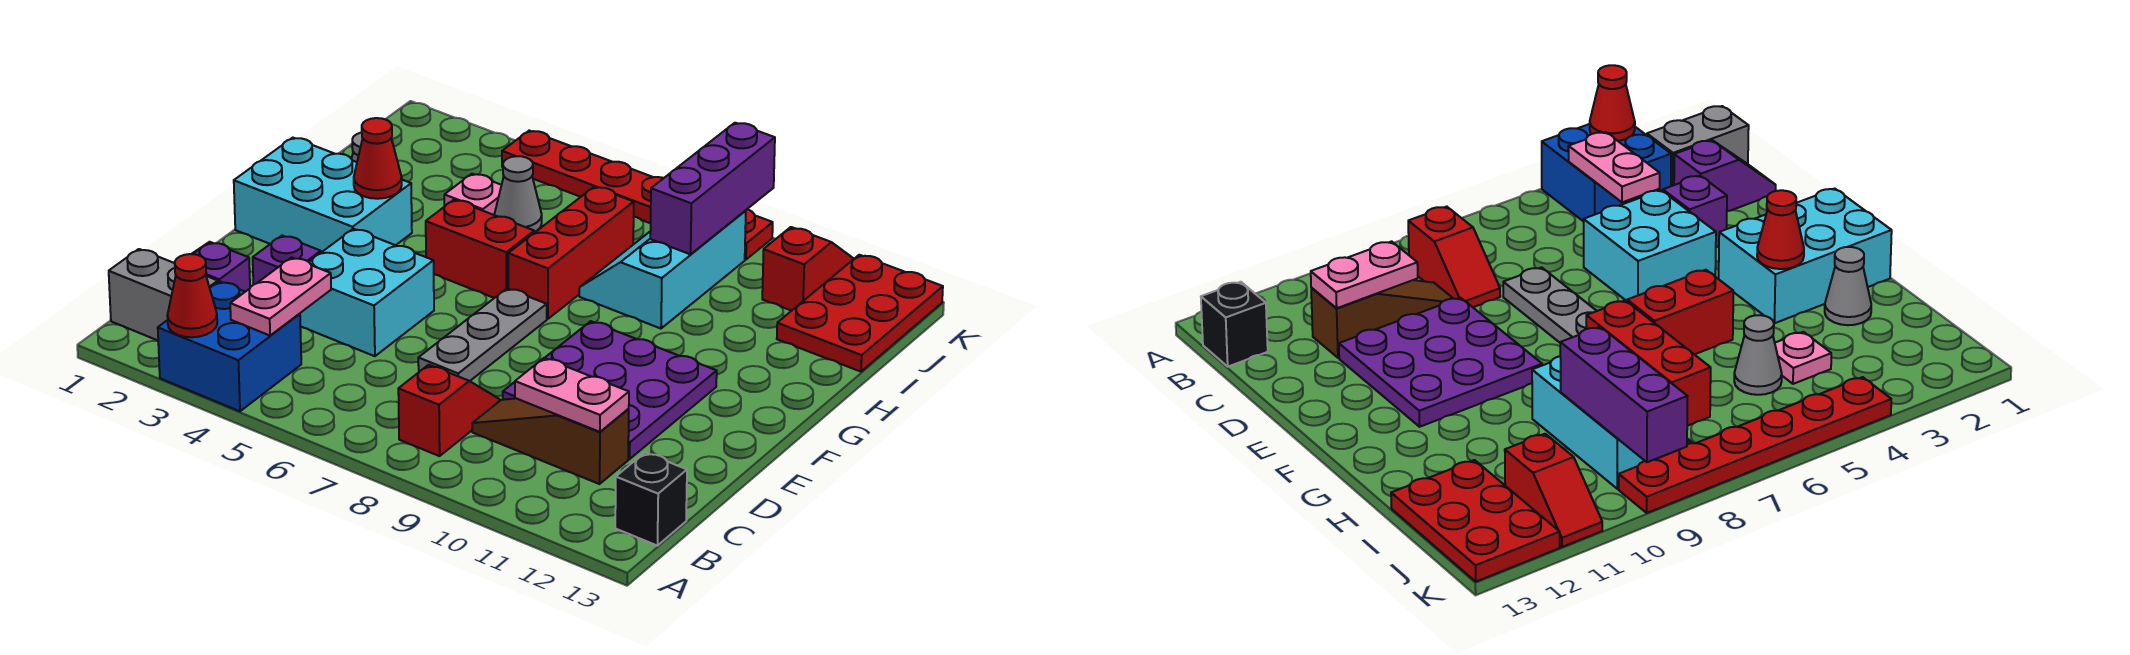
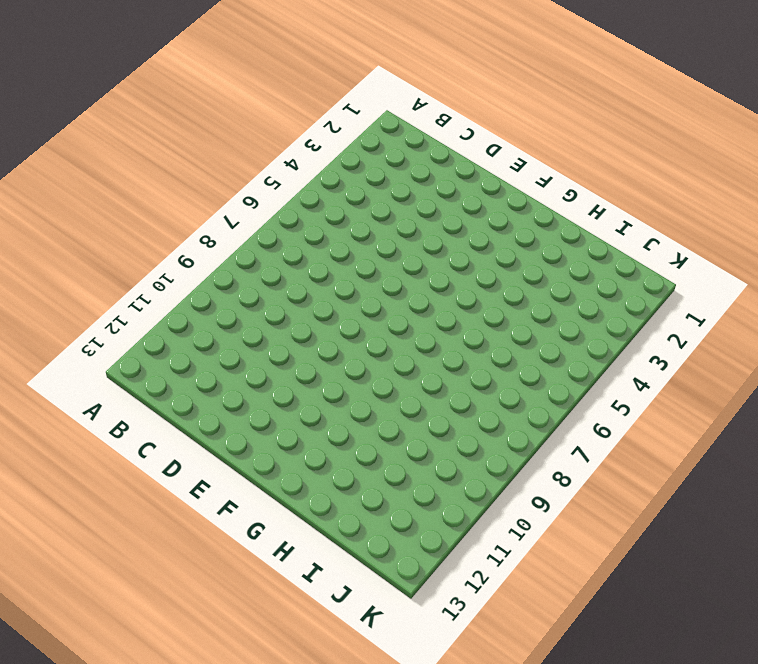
none -> blue brick A3:B4 level 1
none -> grey brick B1:B2 level 1
none -> red slope B8:C8 level 1 top B

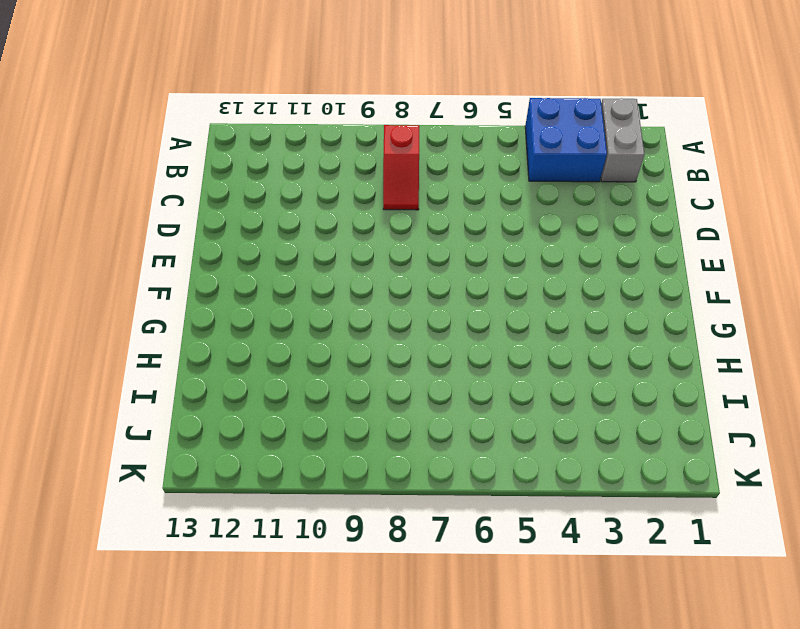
grey brick A2:B2 level 1 -> grey brick B1:B2 level 1
none -> black brick B13 level 1
none -> purple slope C1:C2 level 1 top 2
none -> brown slope C9:C11 level 1 top 11

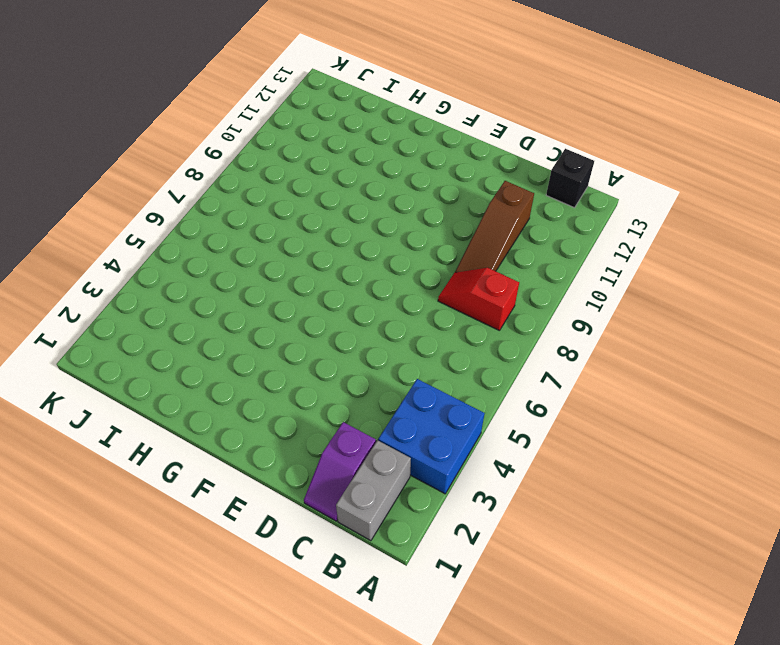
none -> purple brick D3 level 1
none -> cyan brick D4:E5 level 1
none -> grey plate D7:F7 level 1

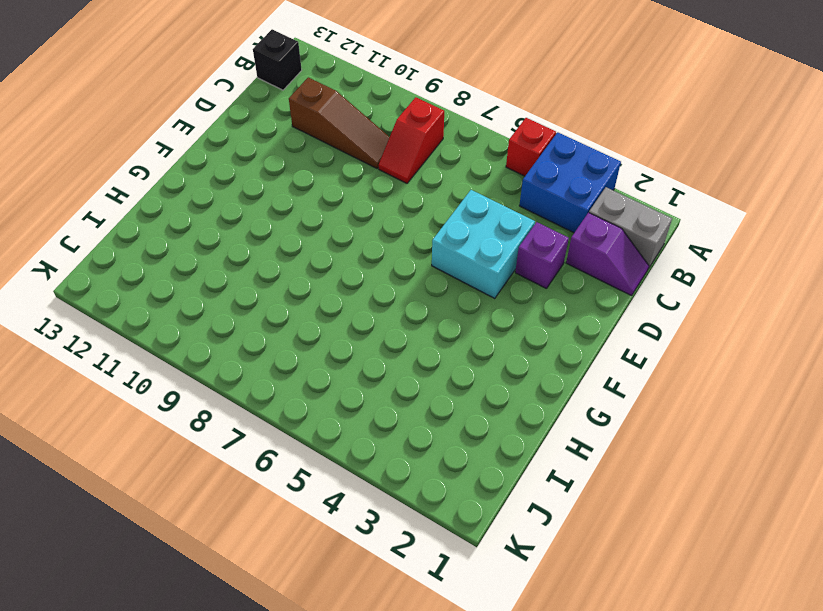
red brick A5 level 1 -> none
none -> grey plate D7:F7 level 1
none -> purple plate D9:F11 level 1
none -> cyan brick F1:G3 level 1

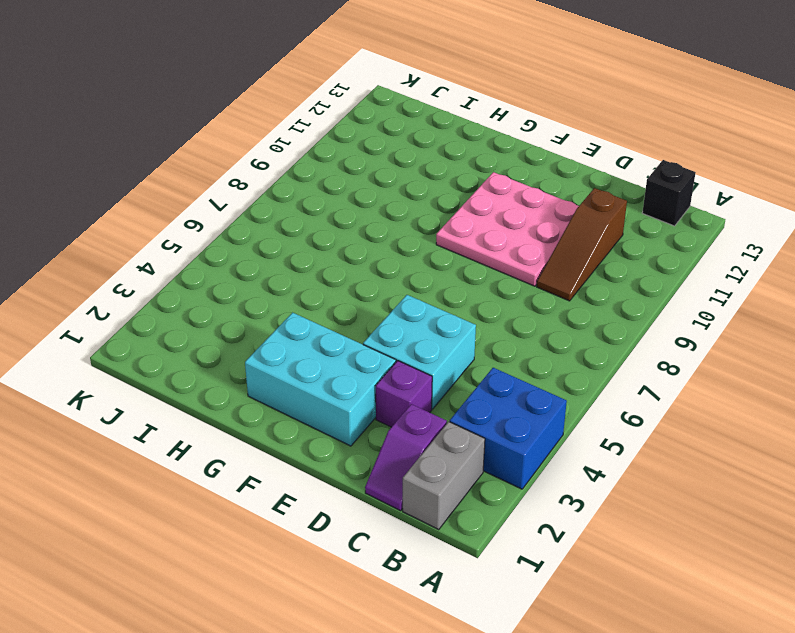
pink plate D9:F11 level 1 -> purple plate D9:F11 level 1
cyan brick E2:G3 level 1 -> cyan brick F1:G3 level 1
none -> red slope B8:C8 level 1 top B
none -> grey plate D7:F7 level 1
none -> red brick G5:G6 level 1

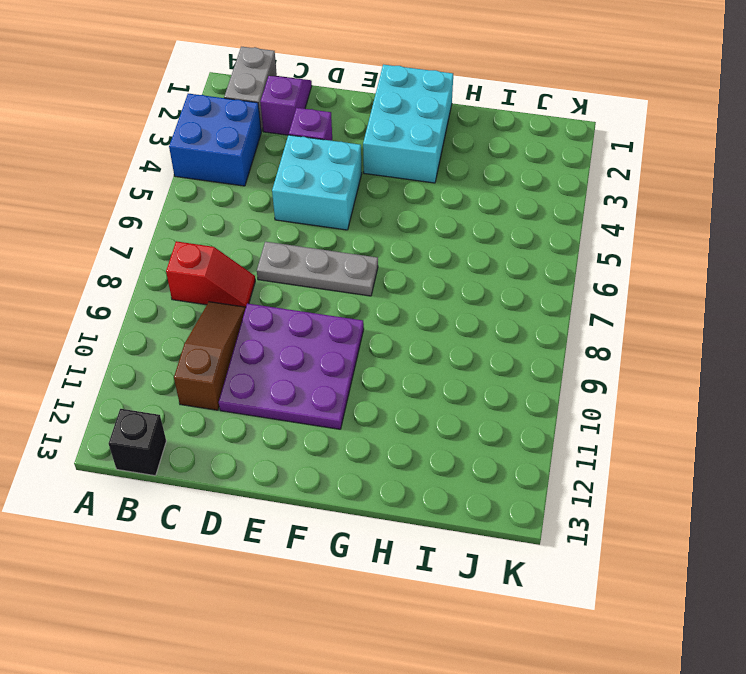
none -> red brick G5:G6 level 1
none -> red brick G7:I7 level 1
none -> grey cone H2 level 1

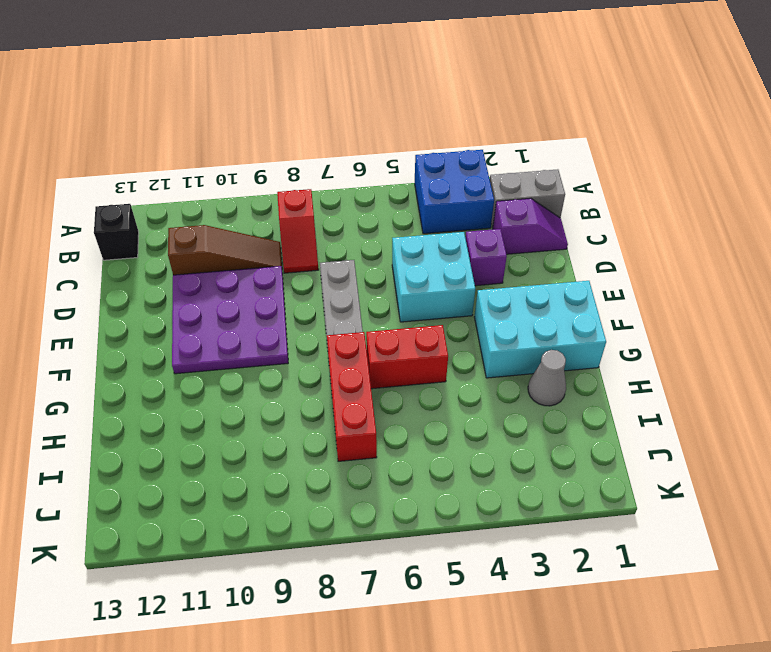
none -> cyan slope H8:J9 level 1 top 9
none -> pink plate I4 level 1
none -> grey cone I5 level 1

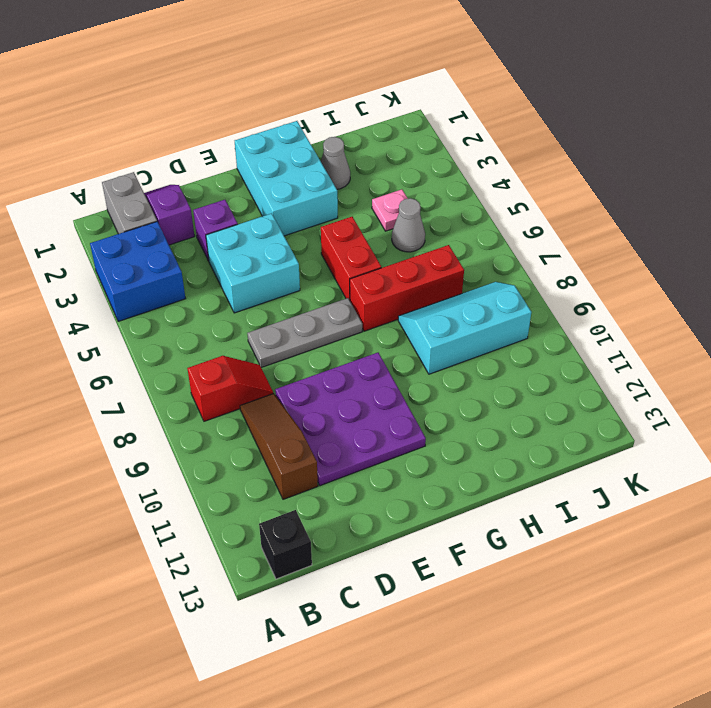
none -> red plate I12:K13 level 1
none -> red slope J11:K11 level 1 top J
none -> red plate K4:K9 level 1

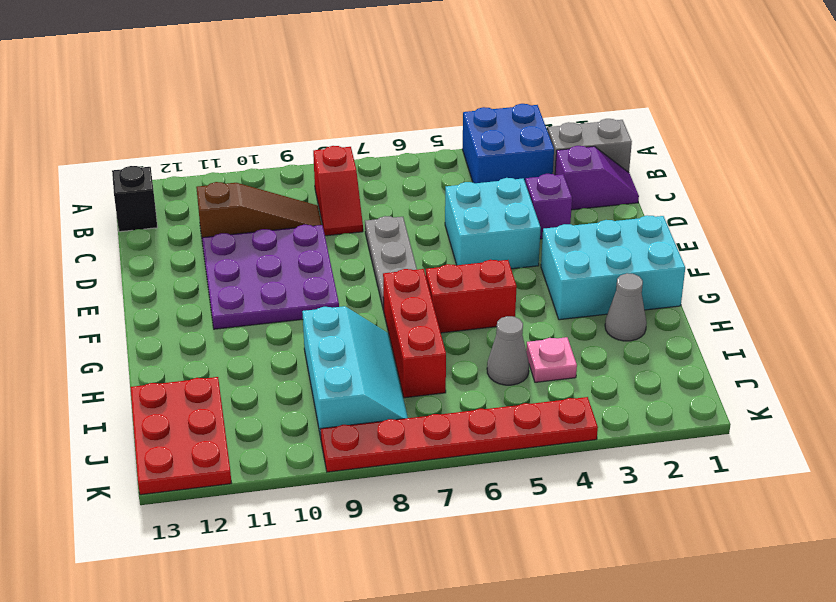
none -> red slope J11:K11 level 1 top J
none -> red cone A3 level 2
none -> pink plate B4:C4 level 2

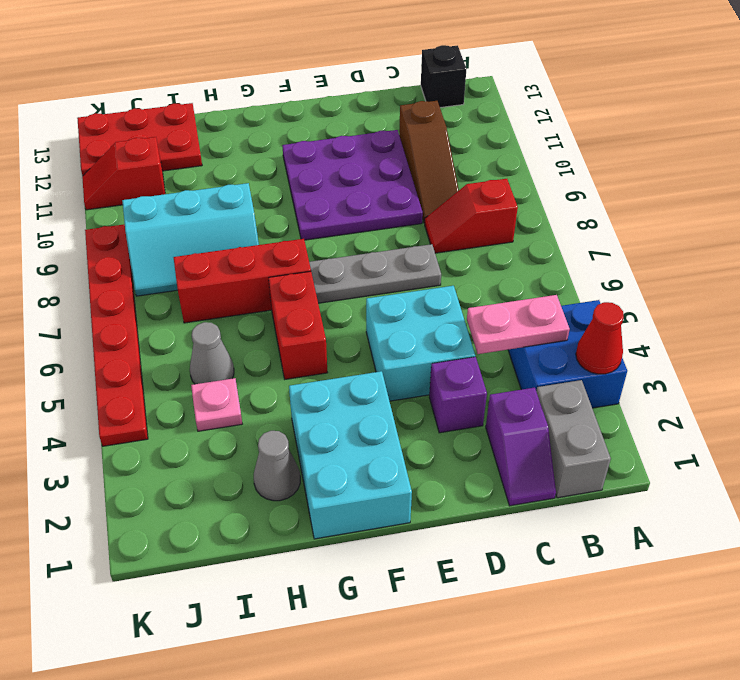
none -> pink plate C10:C11 level 2
none -> red cone G3 level 2
none -> purple brick I9:K9 level 2

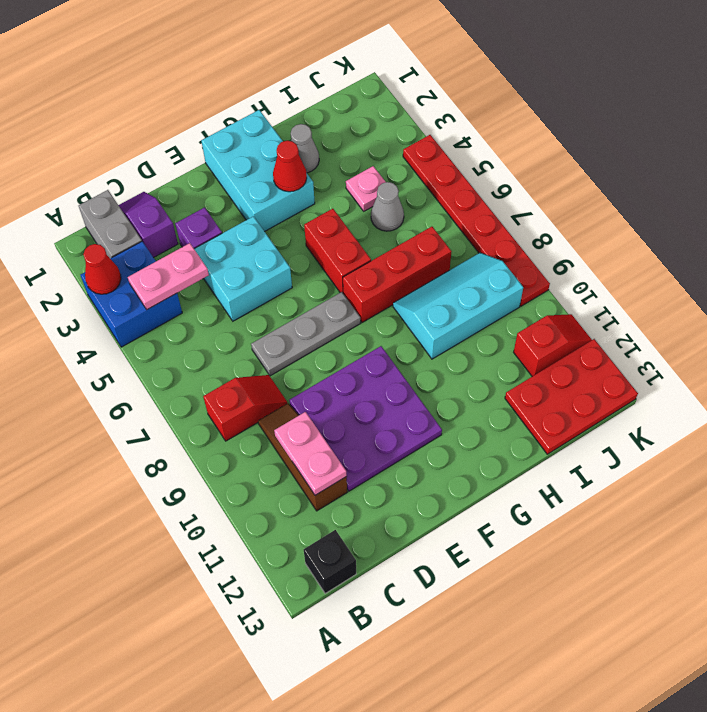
none -> purple brick I9:K9 level 2

